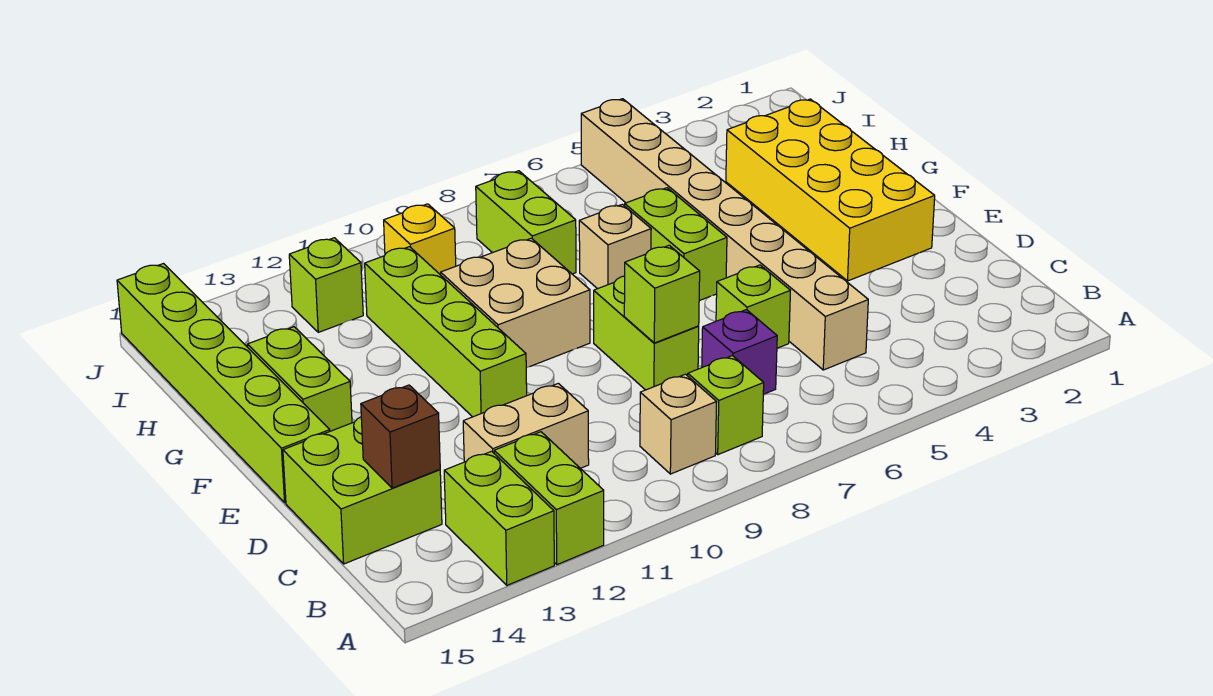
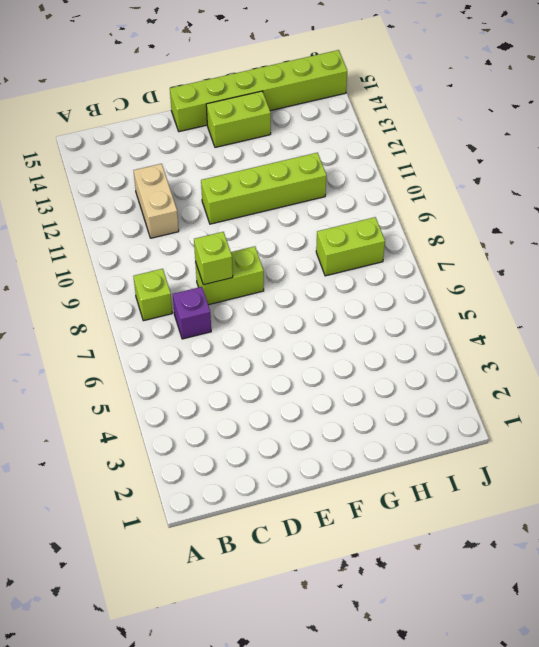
none -> lime brick A12:B12 level 1
none -> lime brick A13:B13 level 1
none -> tan brick B9 level 1

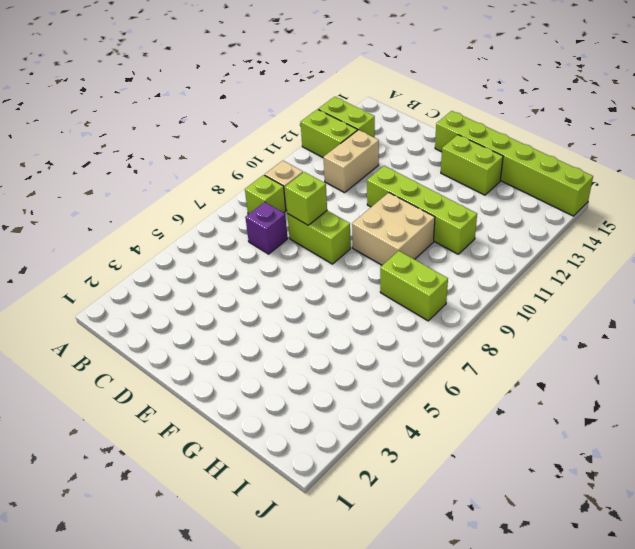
none -> tan brick C5:J5 level 1
none -> lime brick C14:D15 level 1
none -> lime brick D6 level 1

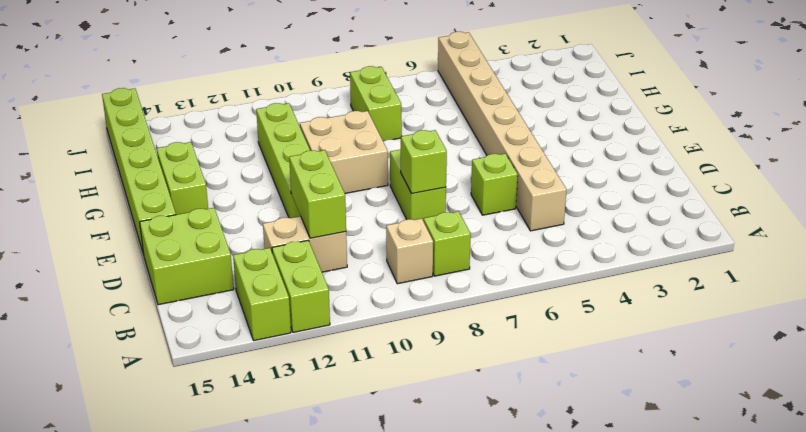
lime brick C11:D11 level 2 -> lime brick F6:G6 level 1
none -> purple brick C7 level 1
none -> yellow brick E2:H3 level 1
none -> tan brick G7 level 1

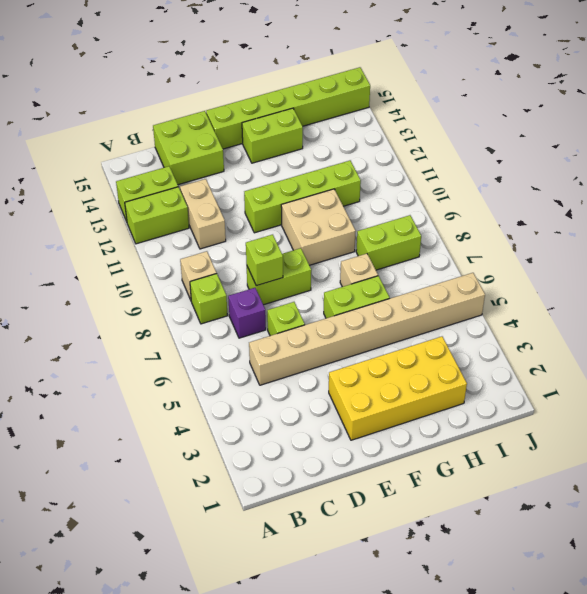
none -> yellow brick I10 level 1
none -> lime brick I12 level 1
none -> brown brick C14 level 2

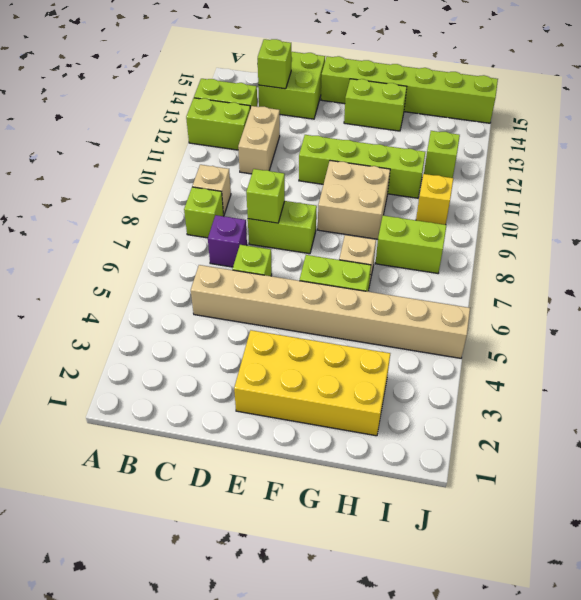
lime brick C14 level 2 -> brown brick C14 level 2

